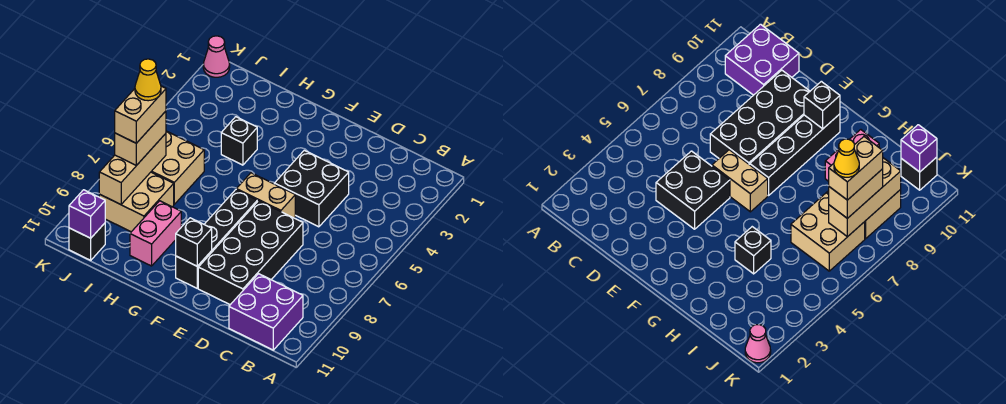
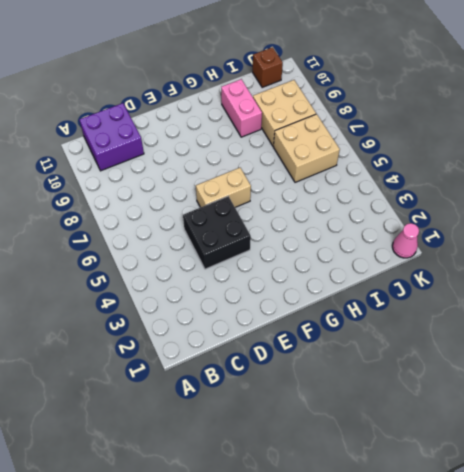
brown brick J11 level 1 -> black brick J11 level 1
none -> black brick D7:E10 level 1
none -> black brick F7:F10 level 1
none -> black brick H4 level 1

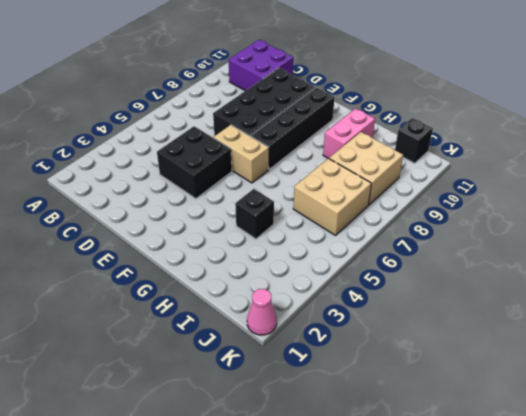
none -> black brick F10 level 2
none -> tan brick J7:J9 level 2
none -> purple brick J11 level 2

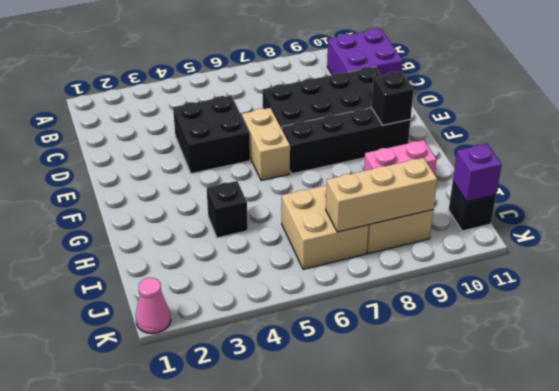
none -> tan brick J7:J8 level 3
none -> tan brick J7:J8 level 4
none -> yellow cone J7 level 5

